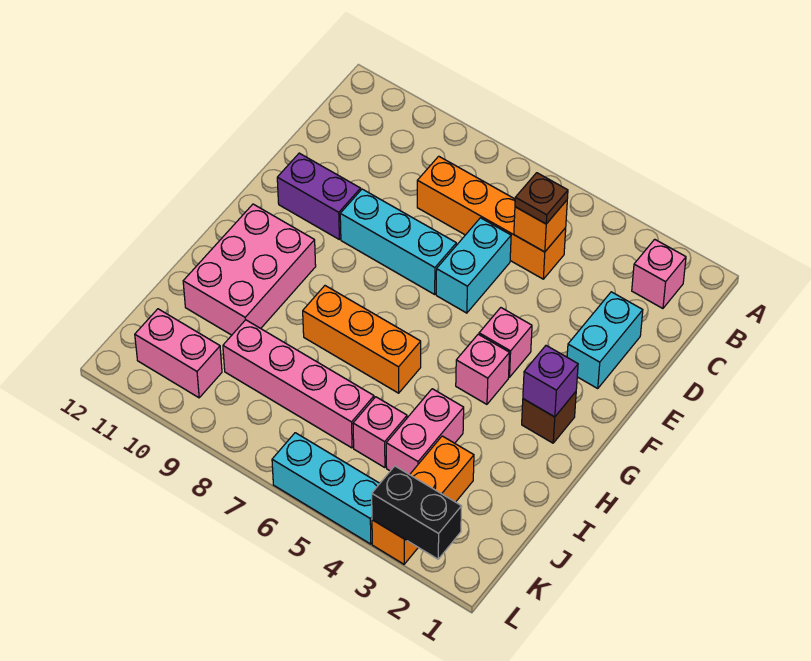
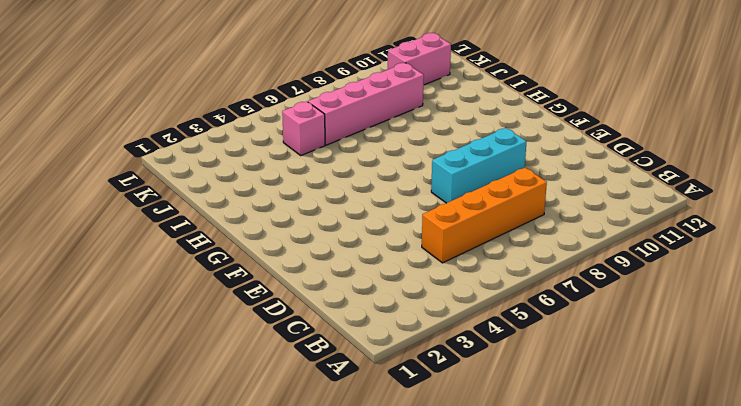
none -> pink brick B2 level 1
none -> cyan brick D2:E2 level 1
none -> cyan brick D6:E6 level 1

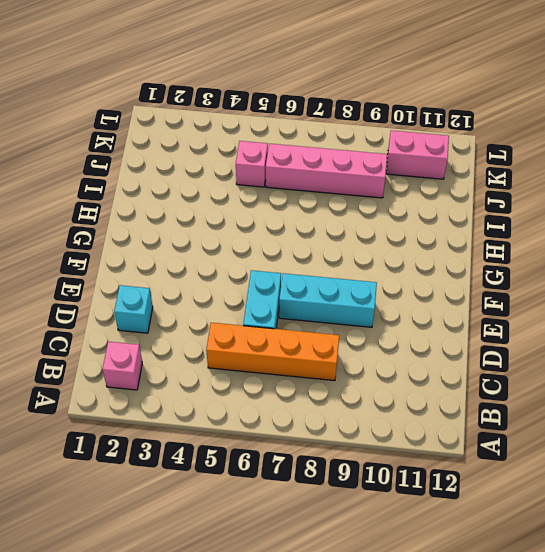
cyan brick D2 level 1 -> cyan brick D2:E2 level 1
none -> purple brick E10:E11 level 1
none -> pink brick F4 level 1
none -> brown brick G2 level 1

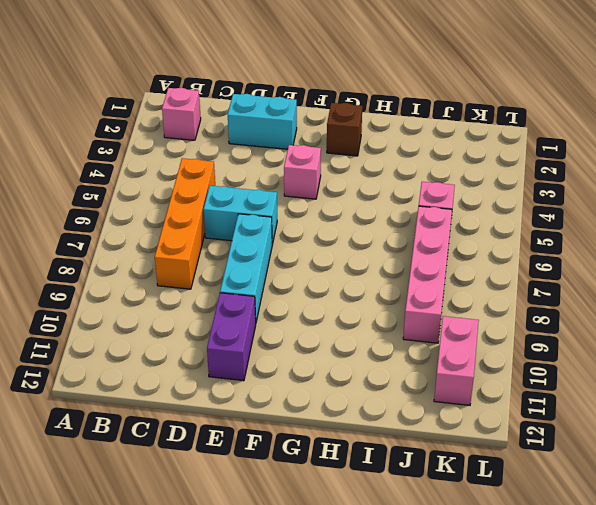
none -> pink brick G4 level 1
none -> pink brick G10:I11 level 1
none -> orange brick H6:H8 level 1

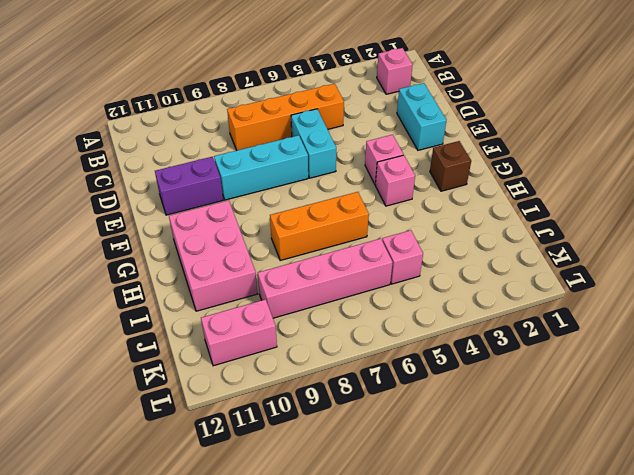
none -> pink brick I4:J4 level 1
none -> orange brick J3:L3 level 1
none -> cyan brick L4:L6 level 1

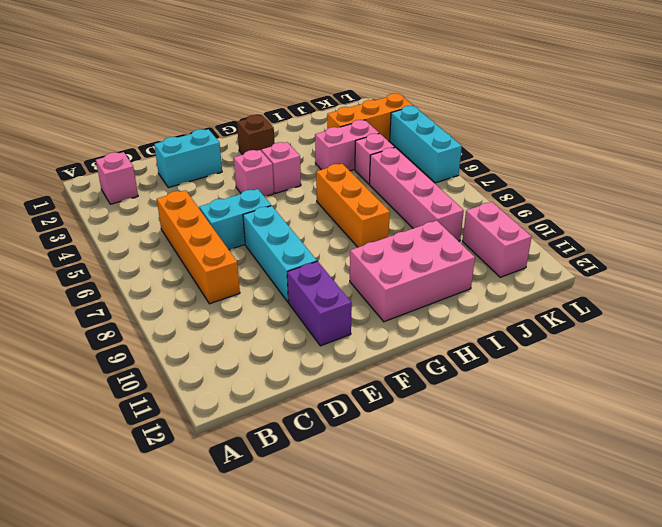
none -> orange brick C5 level 2
none -> purple brick G2 level 2
none -> black brick L2:L3 level 2

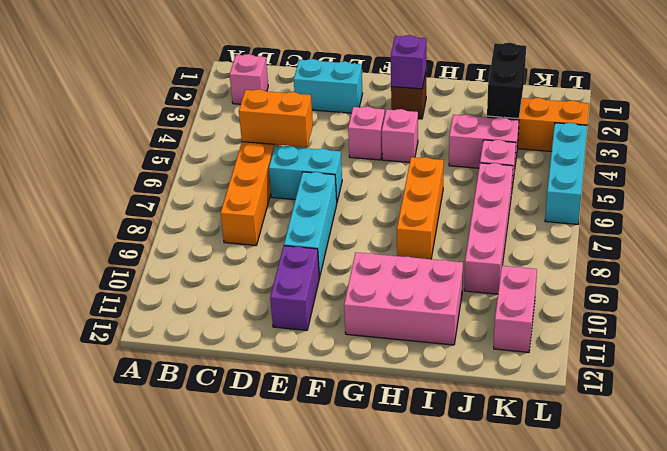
orange brick C5:D5 level 2 -> orange brick C5 level 2
black brick J2:J3 level 2 -> black brick L2:L3 level 2
none -> brown plate C5 level 3

